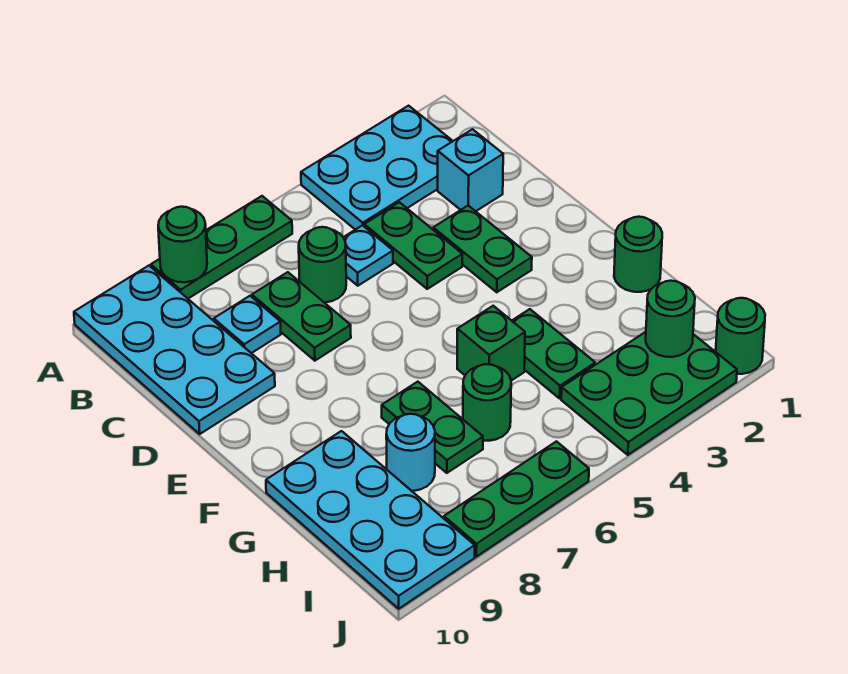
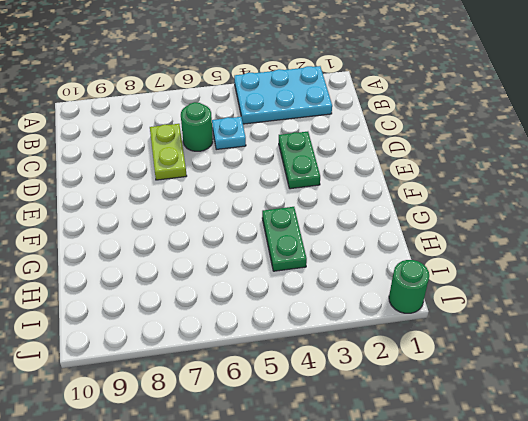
lime plate C7:D7 level 1 -> green plate C7:D7 level 1
none -> green plate A6:A8 level 1
none -> cyan plate A9:D10 level 1
none -> cyan brick C2 level 1

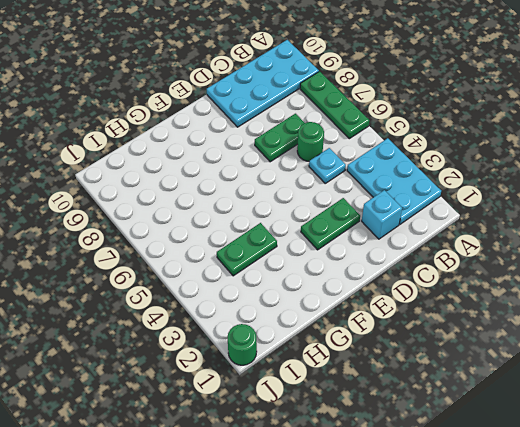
none -> green plate C4:D4 level 1
none -> cyan plate C8 level 1
none -> green round brick G1 level 1

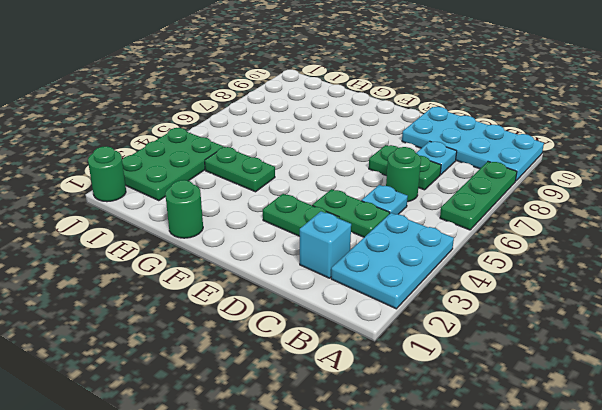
none -> green brick G5 level 1
none -> green plate G7:H7 level 1
none -> cyan plate G9:J10 level 1

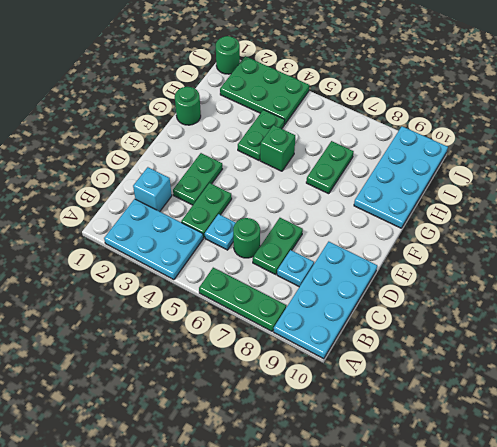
none -> green round brick H6 level 1
none -> cyan round brick H8 level 1
none -> green plate J6:J8 level 1

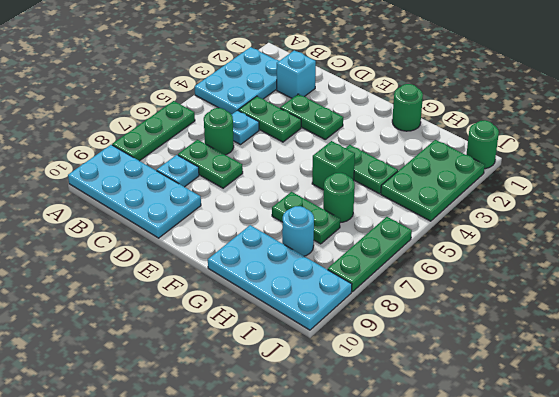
none -> green round brick A8 level 2
none -> green round brick I2 level 2

